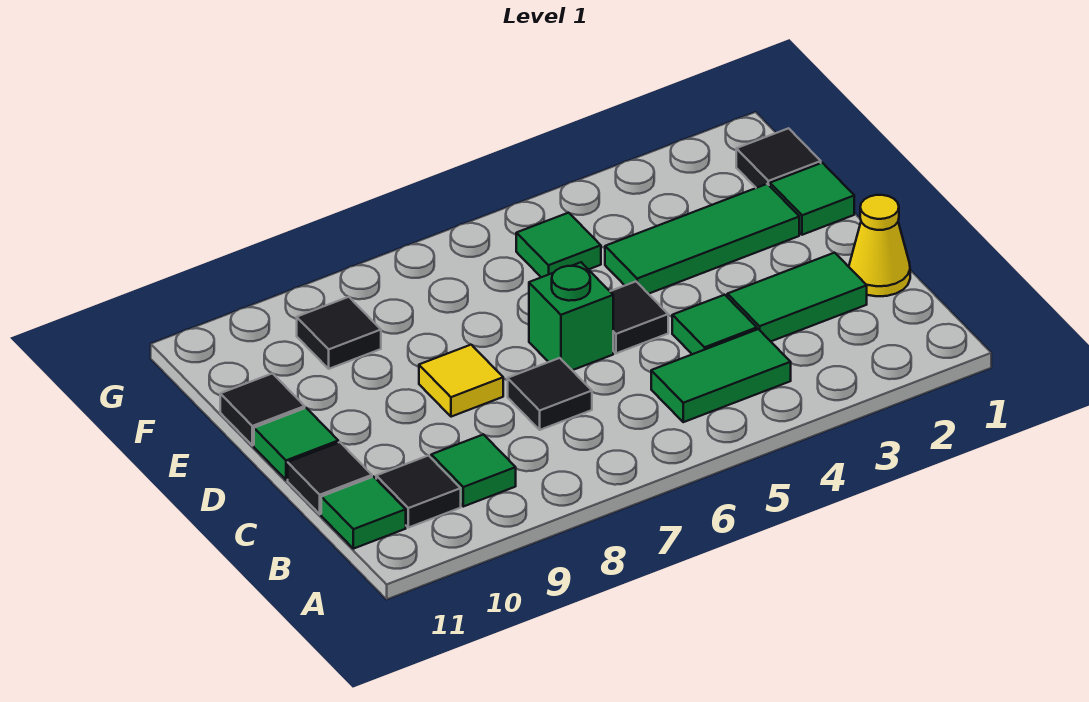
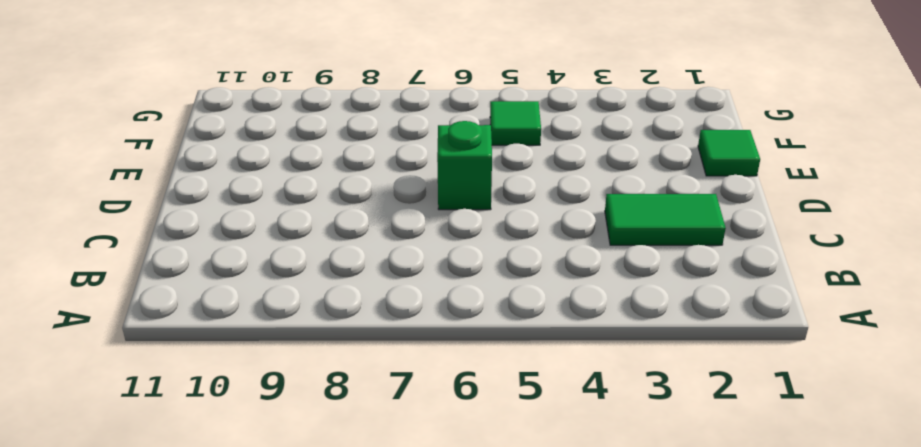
none -> green tile B4:B5 level 1
none -> green tile B9 level 1
none -> black tile B10 level 1

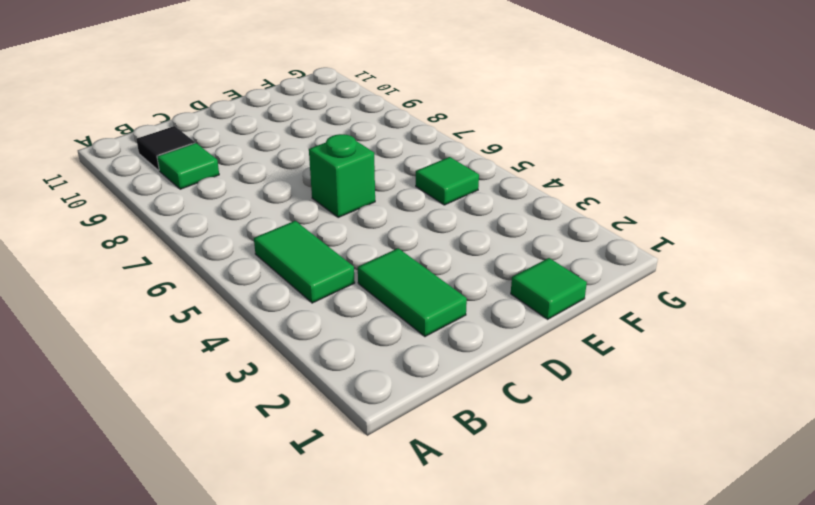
none -> green tile B11 level 1
none -> yellow cone C1 level 1
none -> green tile C4 level 1

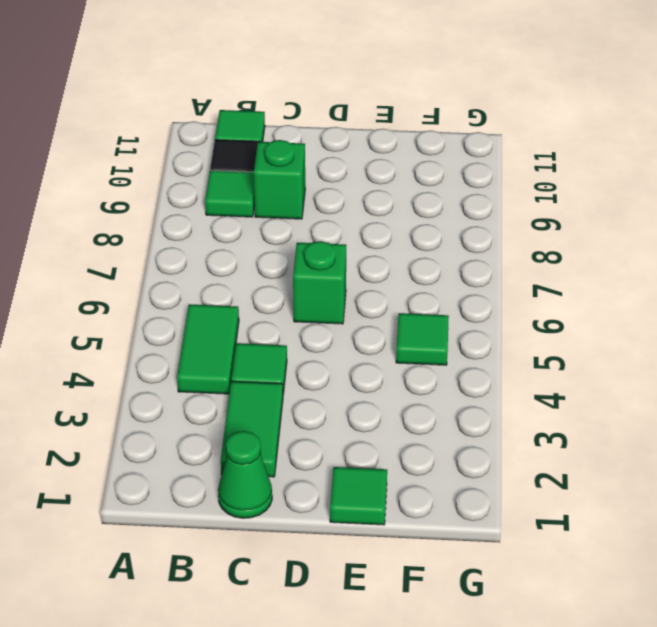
green cone C1 level 1 -> yellow cone C1 level 1
green brick C9 level 1 -> none
none -> black tile C7 level 1
none -> black tile C11 level 1
none -> black tile D5 level 1

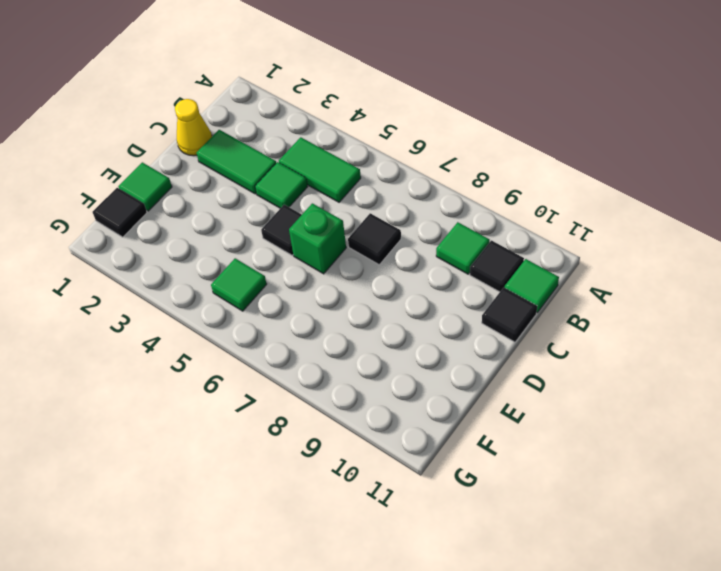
none -> yellow tile D8 level 1
none -> green tile D11 level 1
none -> green tile E2:E4 level 1

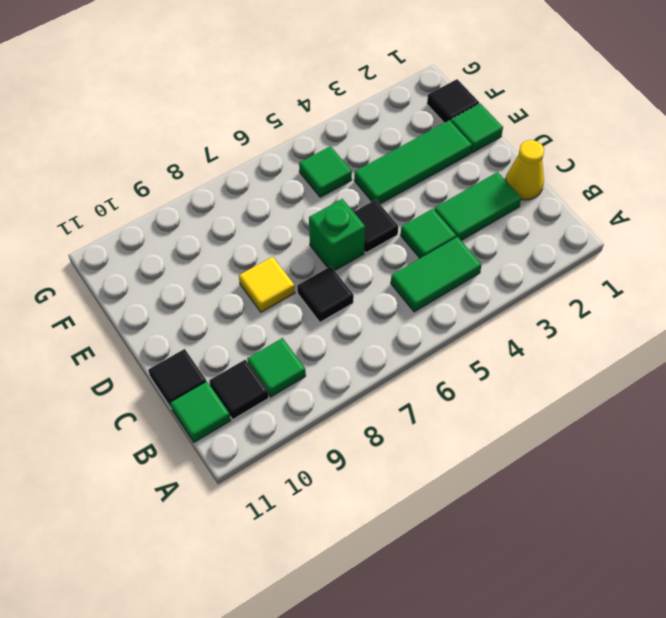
none -> green tile D11 level 1
none -> black tile E11 level 1
none -> black tile F9 level 1

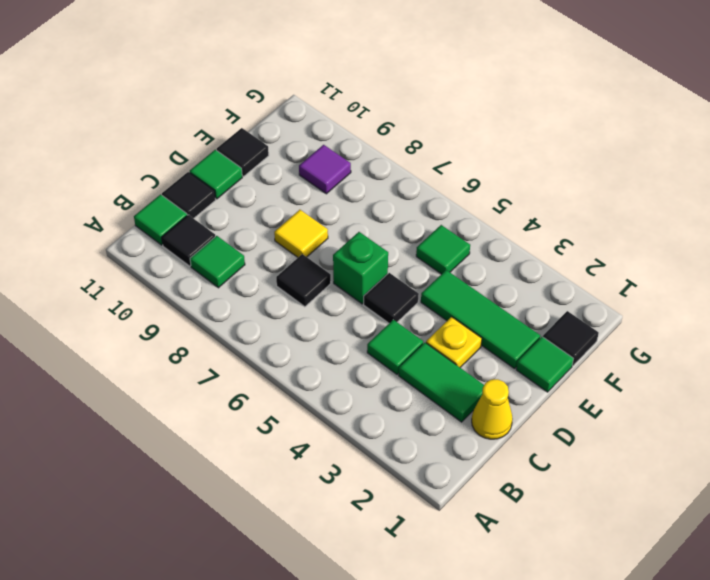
yellow plate D3 level 1 -> none
purple tile F9 level 1 -> black tile F9 level 1
none -> green tile B4:B5 level 1

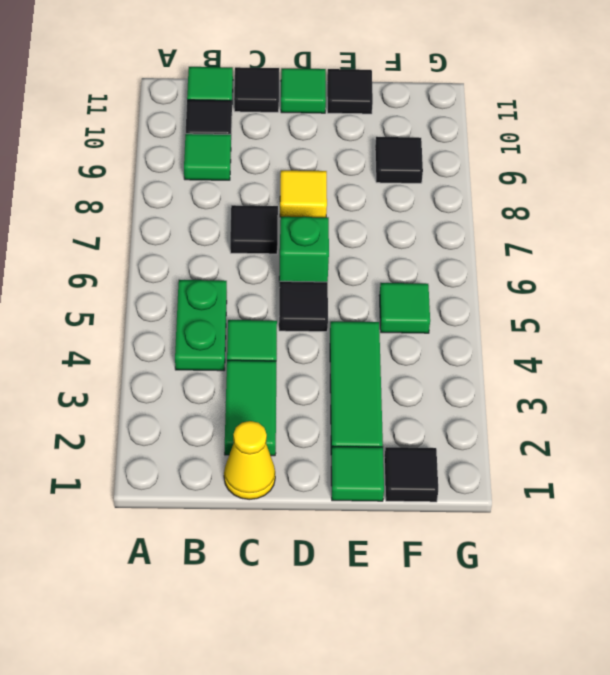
green plate B4:B5 level 1 -> green tile B4:B5 level 1

